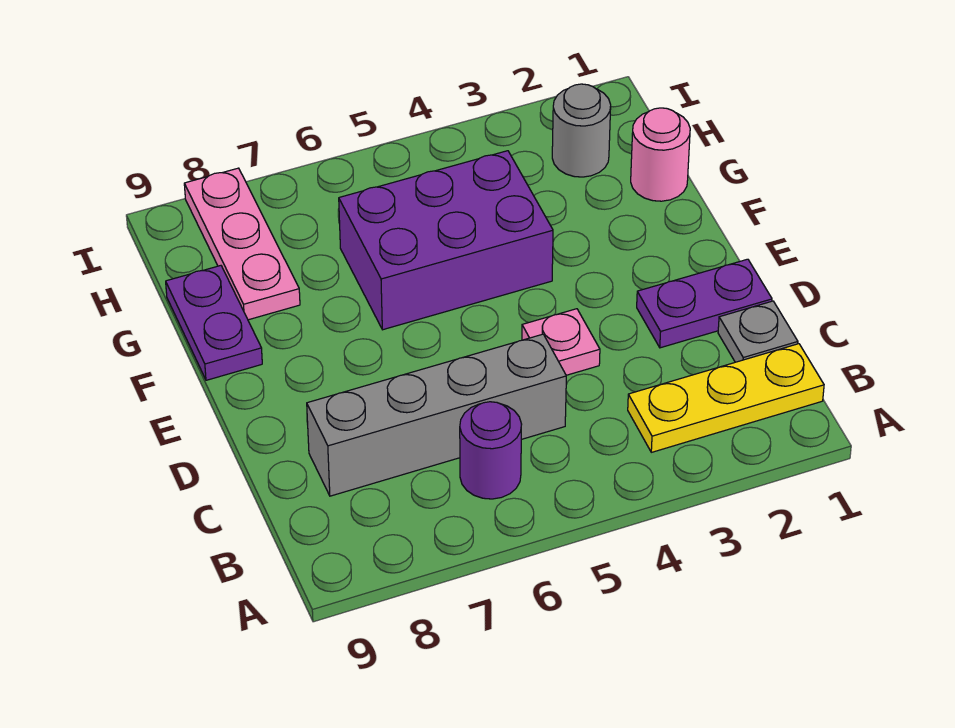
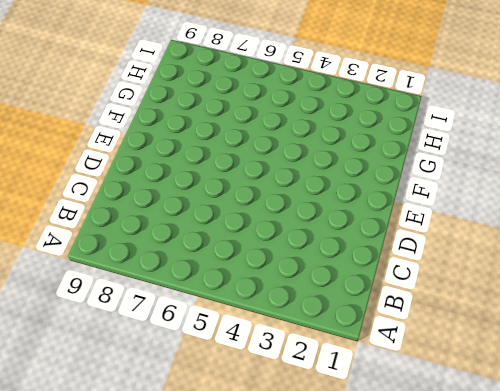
none -> yellow plate B1:B3 level 1
none -> purple round brick B6 level 1

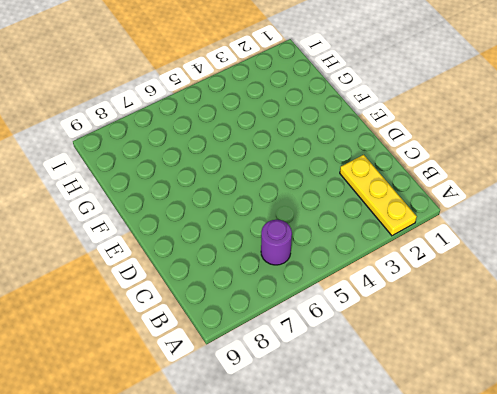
yellow plate A2:C2 level 1 -> yellow plate B1:B3 level 1
none -> grey plate C1 level 1
none -> grey brick C5:C8 level 1

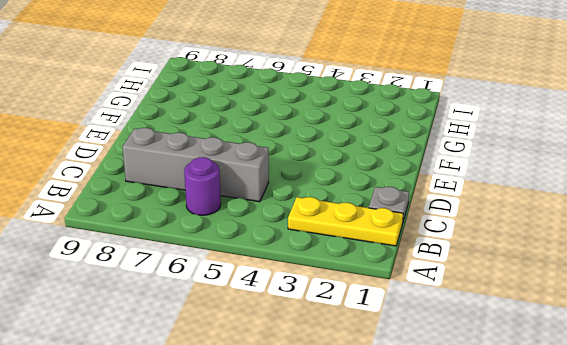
none -> purple plate D1:D2 level 1
none -> pink plate D4 level 1

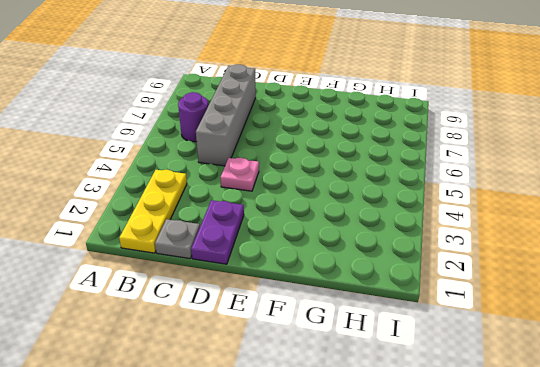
none -> purple brick F4:G6 level 1
none -> purple plate F9:G9 level 1

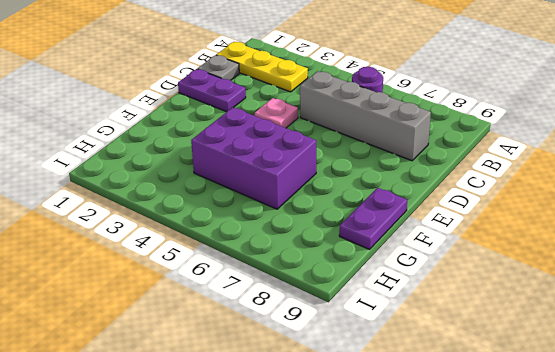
none -> pink round brick G1 level 1
none -> pink plate G8:I8 level 1

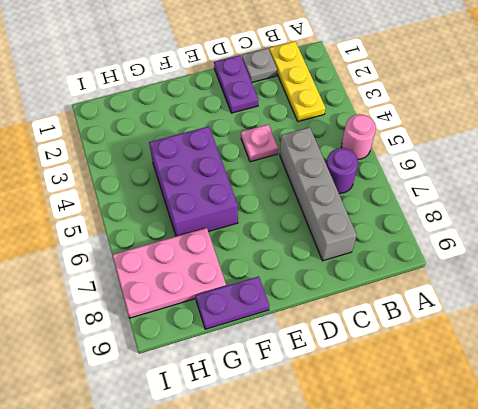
pink round brick A5 level 1 -> pink round brick G1 level 1
pink plate G7:I8 level 1 -> pink plate G8:I8 level 1
none -> grey round brick H2 level 1

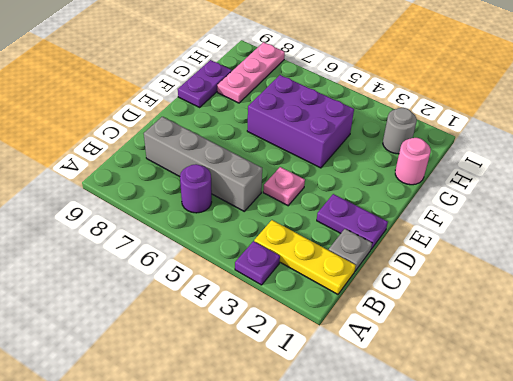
purple plate A3 level 1 -> none

